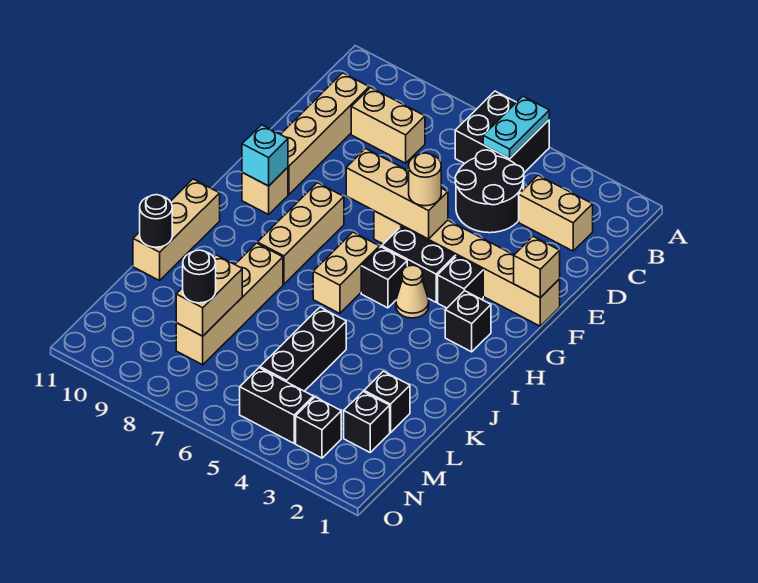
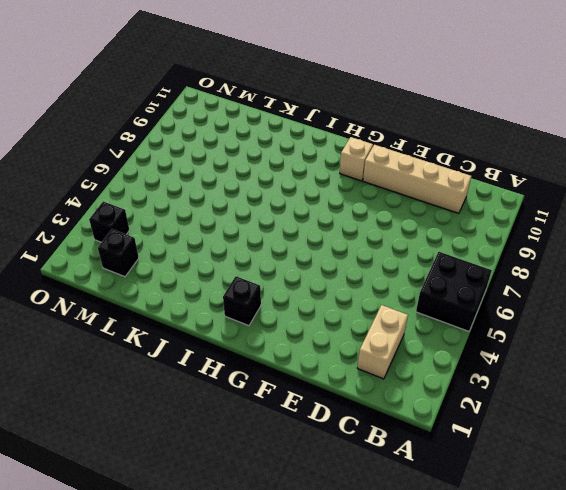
none -> black round brick C4:D5 level 1
none -> tan brick C8:C9 level 1
none -> tan brick F1:F6 level 1

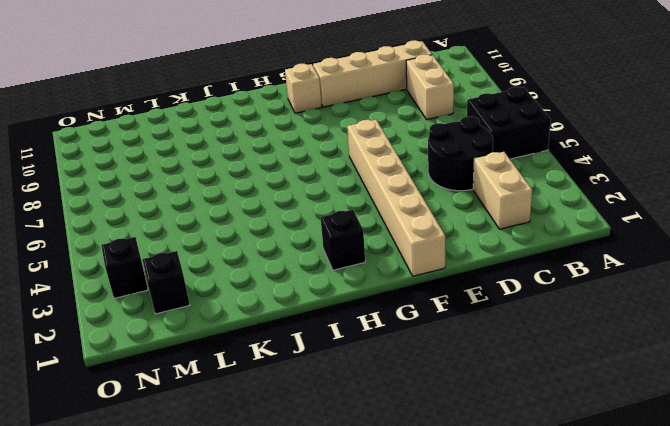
none -> black brick G3 level 1
none -> black brick G4:G5 level 1
none -> tan brick G8:I8 level 1

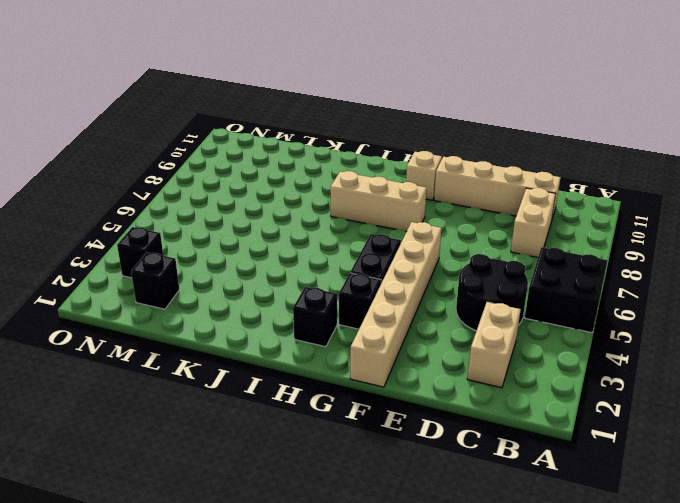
none -> tan cone H4 level 1
none -> black brick H5 level 1
none -> tan brick H6:I6 level 1

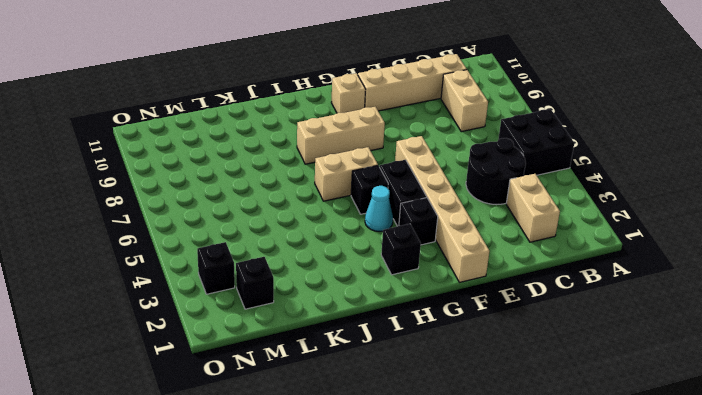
cyan cone H4 level 1 -> tan cone H4 level 1
none -> tan brick I11:K11 level 1
none -> tan brick J8:M8 level 1
none -> black brick K5:M5 level 1

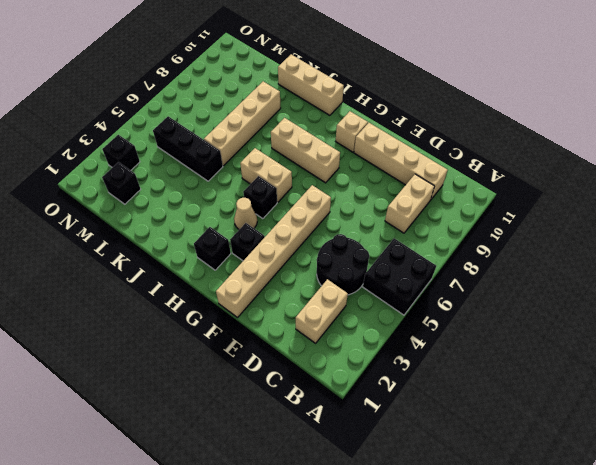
tan brick K6:K9 level 1 -> tan brick J8:M8 level 1
none -> black brick G4:G5 level 1
none -> black brick L2 level 1
none -> black brick N4:N5 level 1

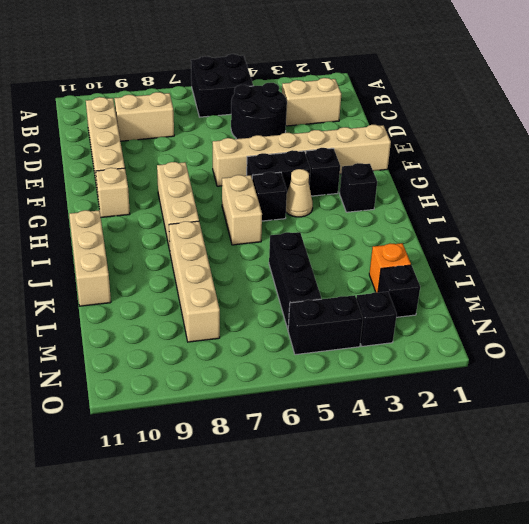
orange brick L2 level 1 -> black brick L2 level 1
none -> cyan plate A5:B5 level 2
none -> tan brick F1 level 2
none -> tan brick F5:F7 level 2

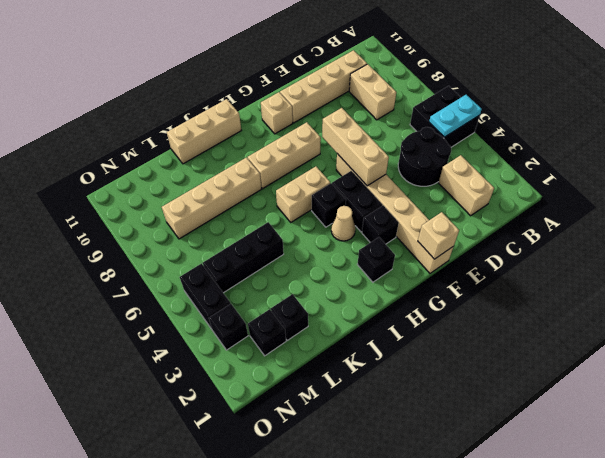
none -> cyan brick G10 level 2
none -> black round brick K11 level 2
none -> tan brick L8:M8 level 2

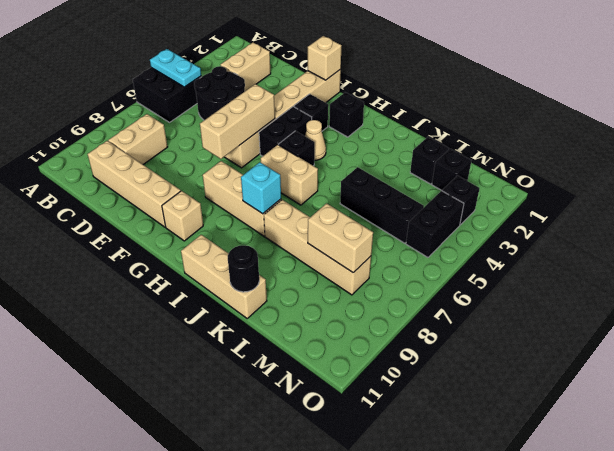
cyan brick I8 level 2 -> cyan brick G10 level 2
none -> tan round brick F5 level 3
none -> black round brick M8 level 3

